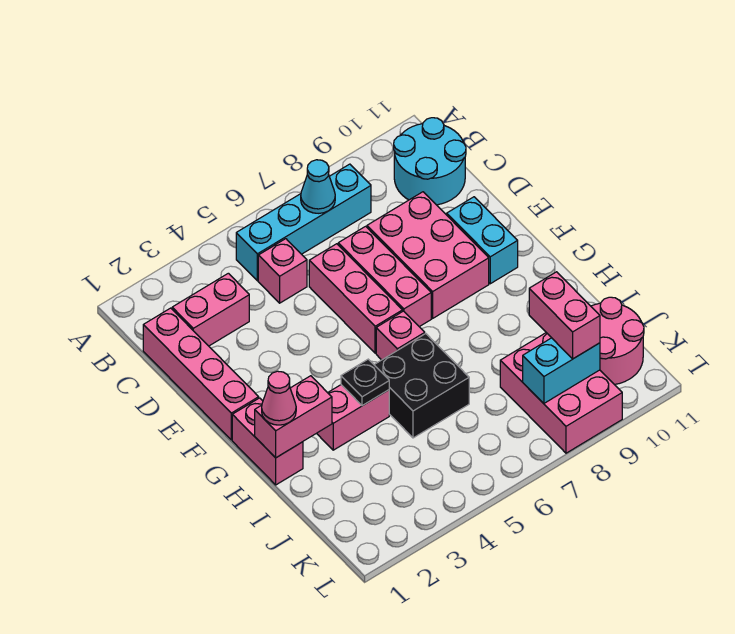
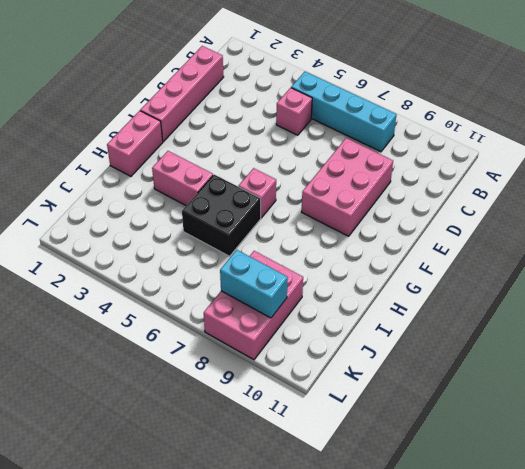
none -> cyan round brick B10:C11 level 1
none -> pink brick C2:C3 level 1
none -> pink brick D6:F6 level 1

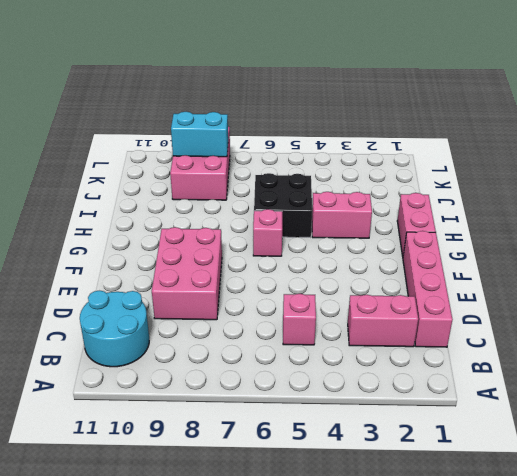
none -> cyan brick B5:B8 level 1
none -> pink brick D6:F6 level 1
none -> pink brick D7:F7 level 1

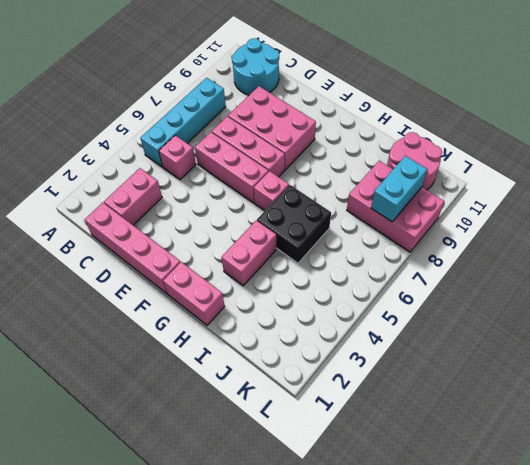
none -> cyan brick E10:F10 level 1
none -> cyan cone B7 level 2
none -> pink brick H1:H2 level 2

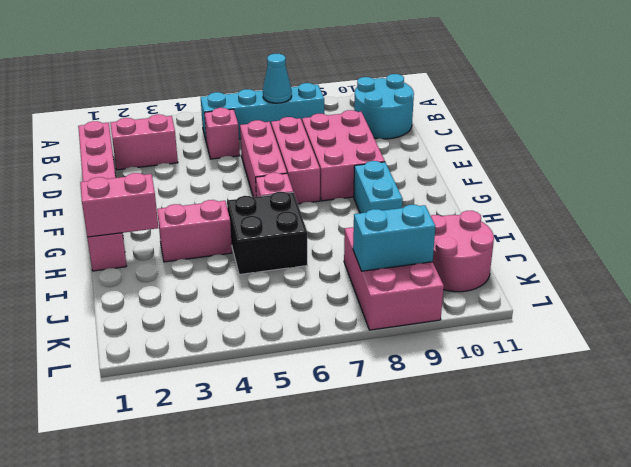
cyan brick G9:H9 level 1 -> cyan brick E10:F10 level 1
none -> black plate H4 level 2
none -> pink cone H1 level 3
none -> pink brick J9:K9 level 3

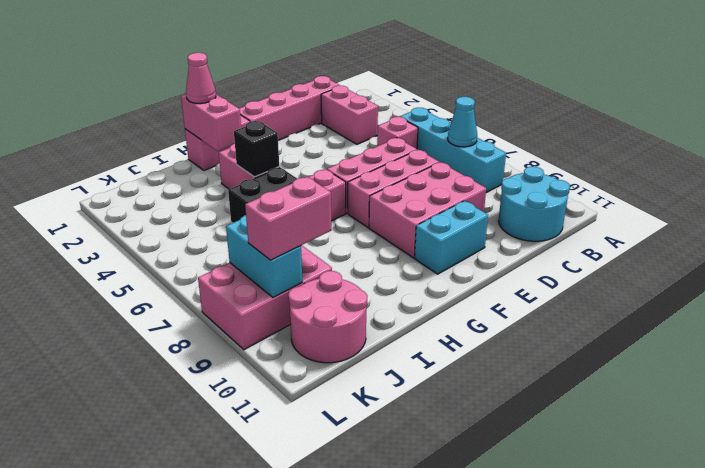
black brick H4 level 2 -> black plate H4 level 2

